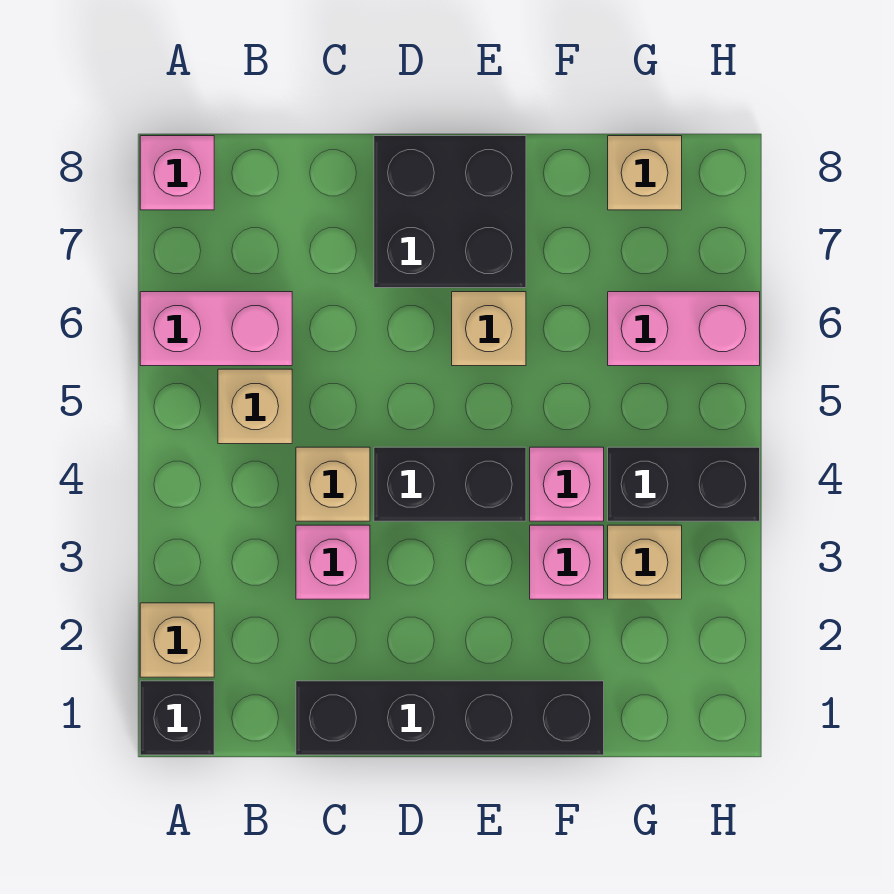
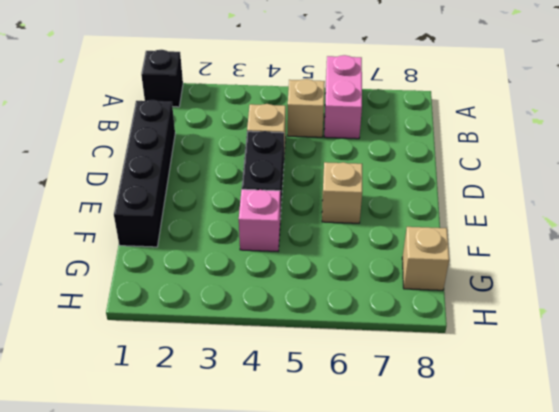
none -> tan brick A2 level 1
none -> pink brick A8 level 1
none -> pink brick C3 level 1

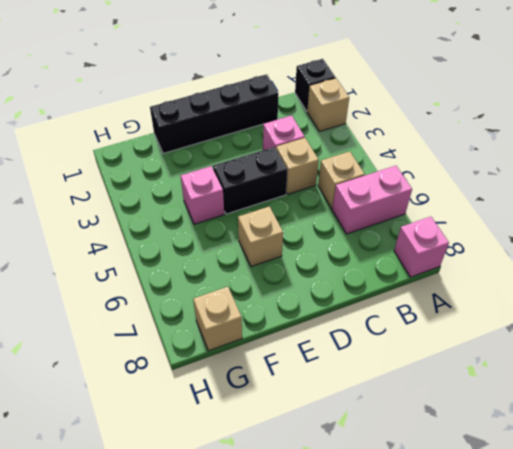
none -> black brick D7:E8 level 1
none -> pink brick F3 level 1
none -> tan brick G3 level 1

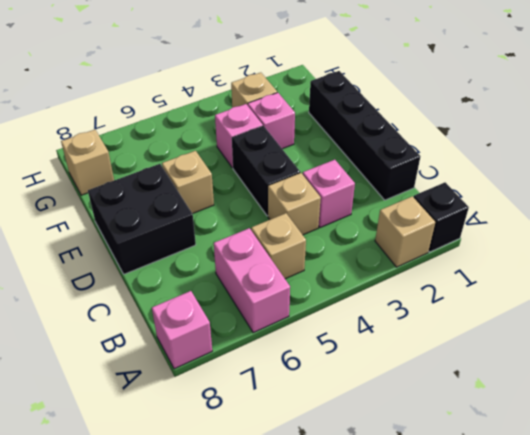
none -> black brick G4:H4 level 1
none -> pink brick G6:H6 level 1

